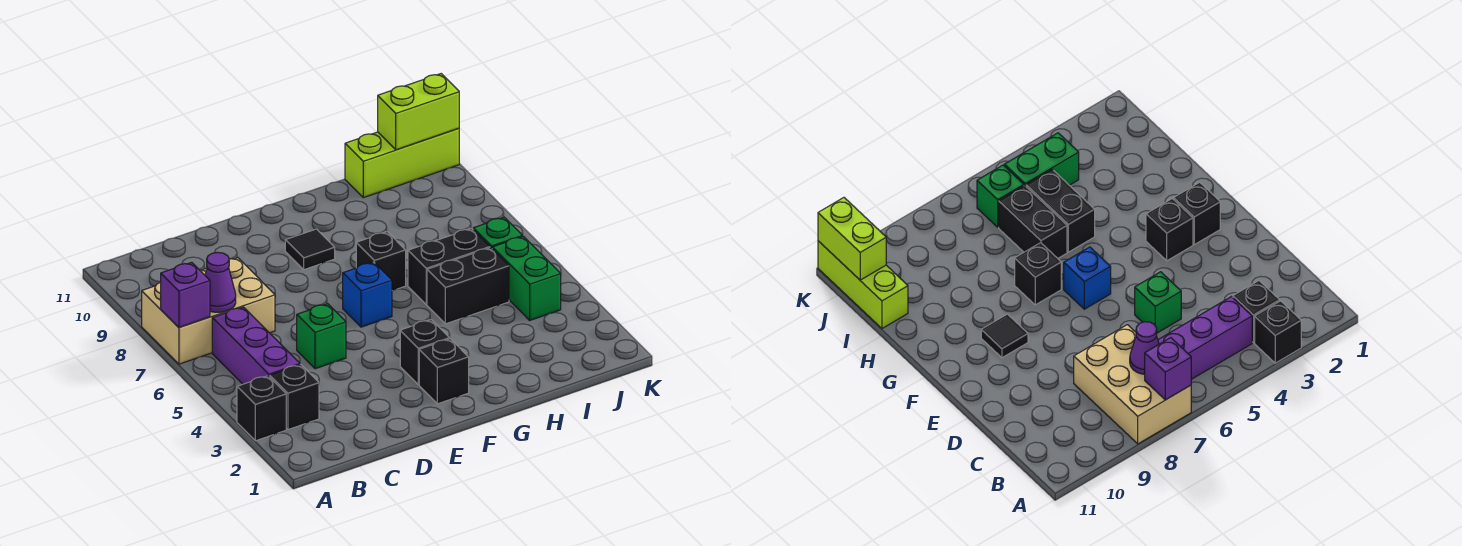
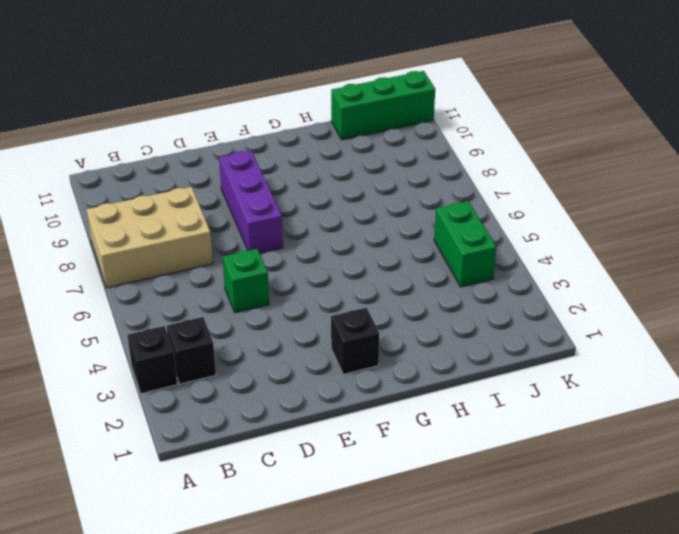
purple brick E7:E9 level 1 -> purple brick B4:B6 level 1
green brick I11:K11 level 1 -> lime brick I11:K11 level 1
none -> black brick F3 level 1
none -> blue brick F6 level 1
none -> black tile F9 level 1

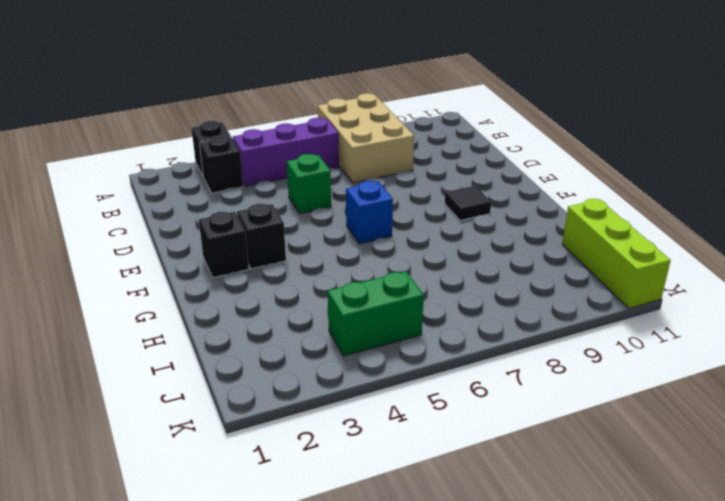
none -> black brick G7 level 1
none -> black brick H5:I5 level 1
none -> black brick H6:I6 level 1

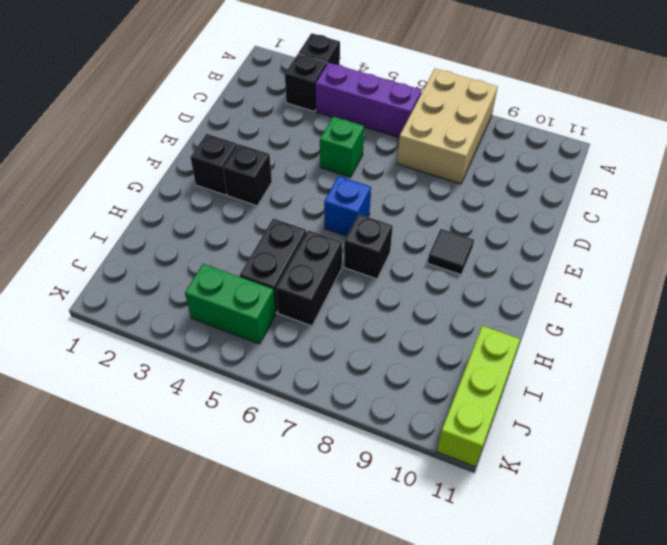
none -> green brick J6 level 1
none -> purple brick A7 level 2
none -> purple cone B7 level 2

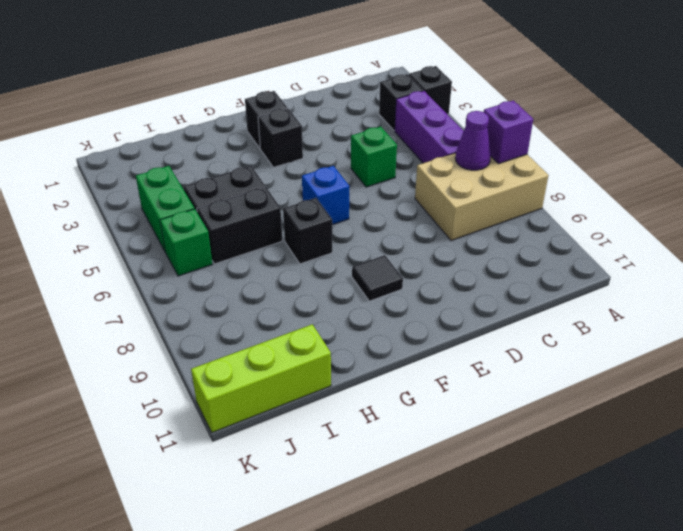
none -> lime brick J11:K11 level 2

